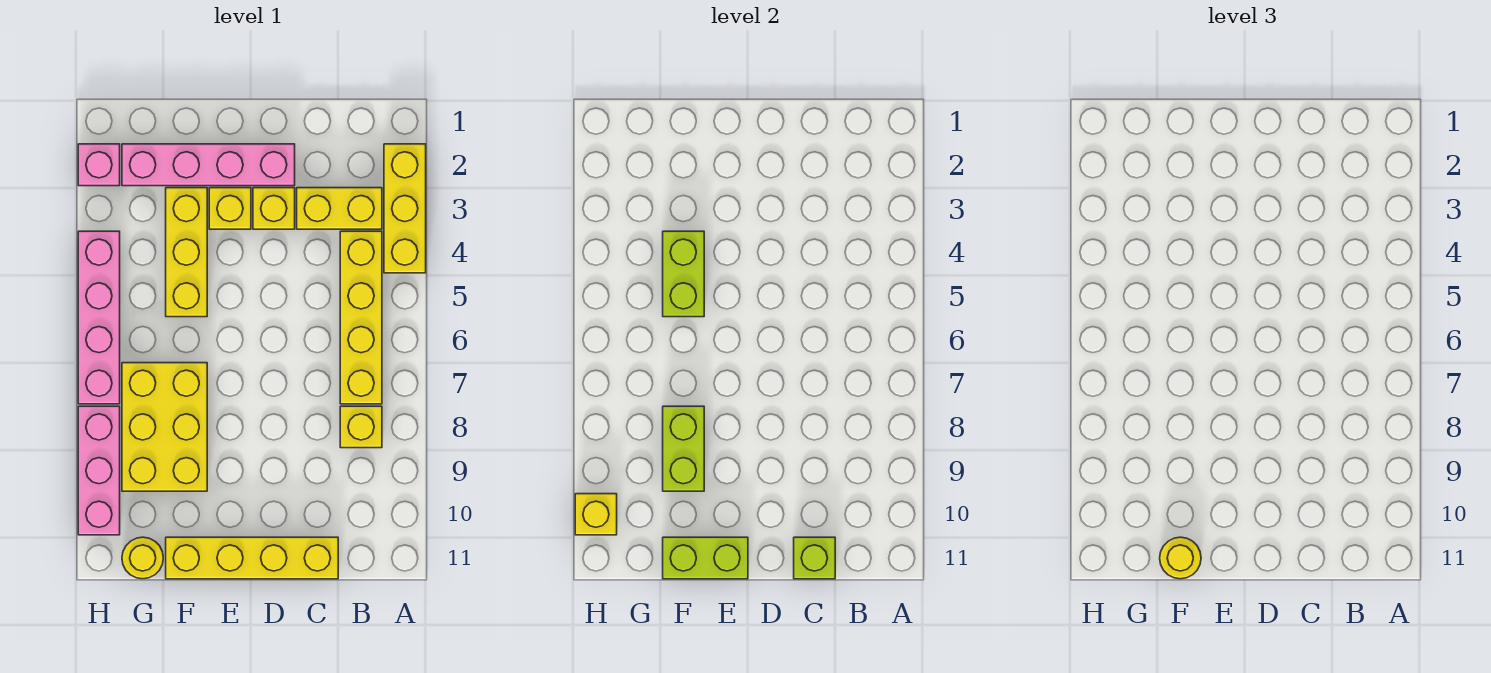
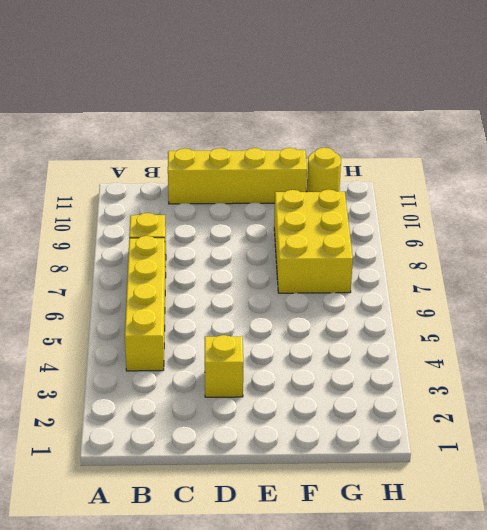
none -> yellow brick A2:A4 level 1
none -> yellow brick B3:C3 level 1
none -> pink brick D2:G2 level 1

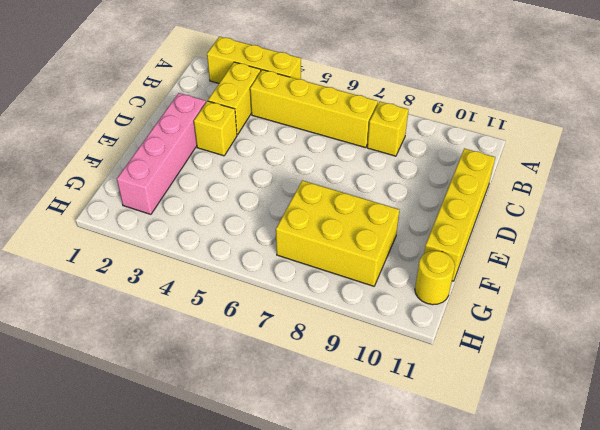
none -> yellow brick E3 level 1
none -> yellow brick F3:F5 level 1
none -> pink brick H2 level 1

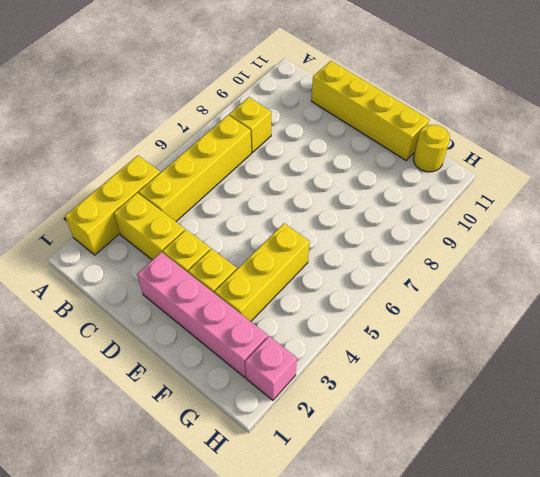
none -> yellow brick F7:G9 level 1
none -> pink brick H4:H7 level 1
none -> pink brick H8:H10 level 1

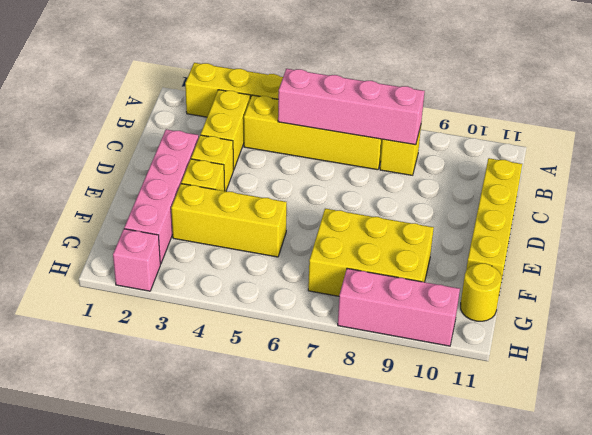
pink brick B5:B8 level 2 -> pink brick H4:H7 level 1
none -> lime brick C11 level 2
none -> lime brick E11:F11 level 2
none -> lime brick F4:F5 level 2

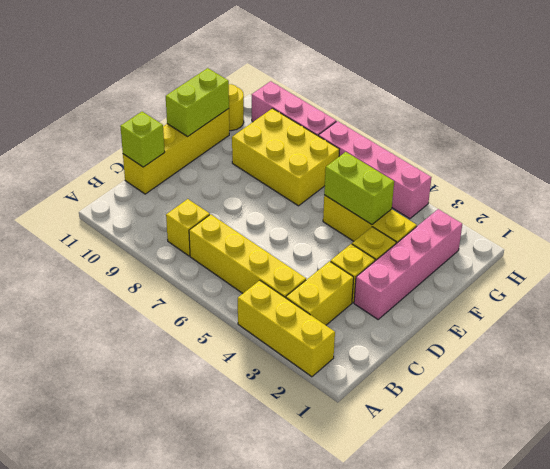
none -> pink brick H2 level 1
none -> lime brick F8:F9 level 2
none -> yellow brick H10 level 2

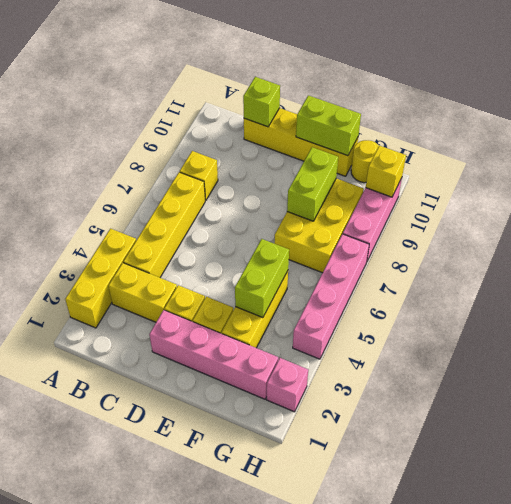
none -> yellow round brick F11 level 3

